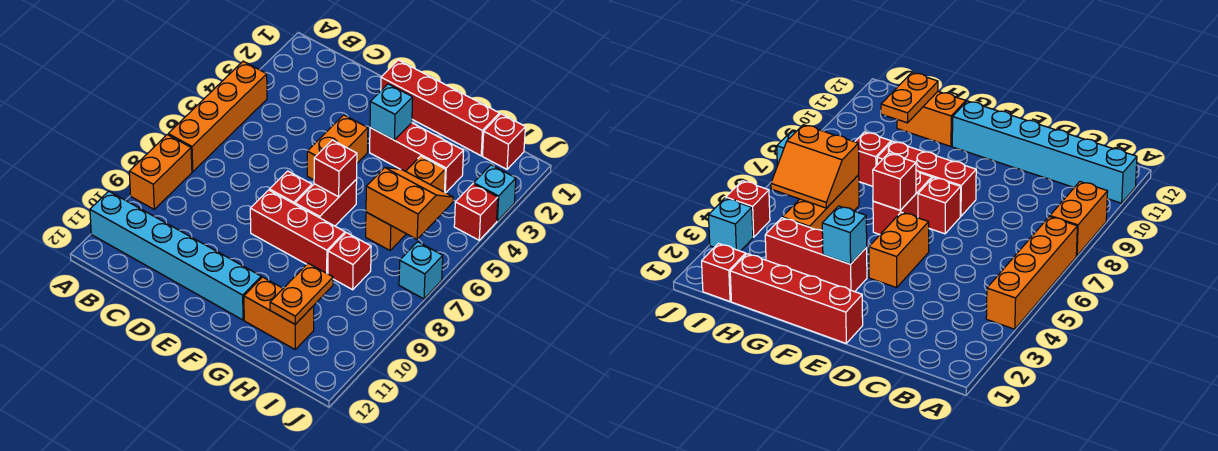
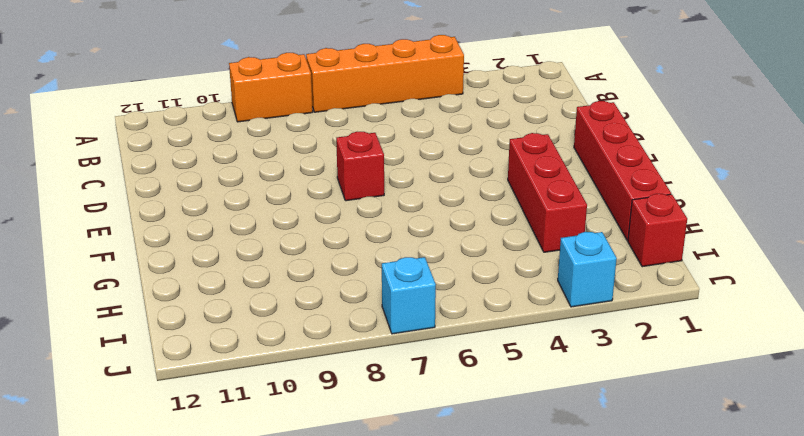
none -> cyan brick A11:F11 level 1
none -> orange brick E4:E5 level 1
none -> red brick E8:G8 level 1

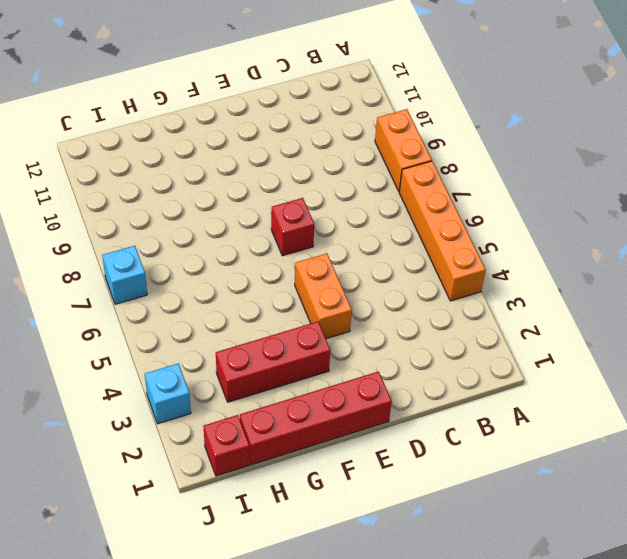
none -> cyan brick A11:F11 level 1
none -> red brick E8:G8 level 1
none -> red brick F6:F7 level 1

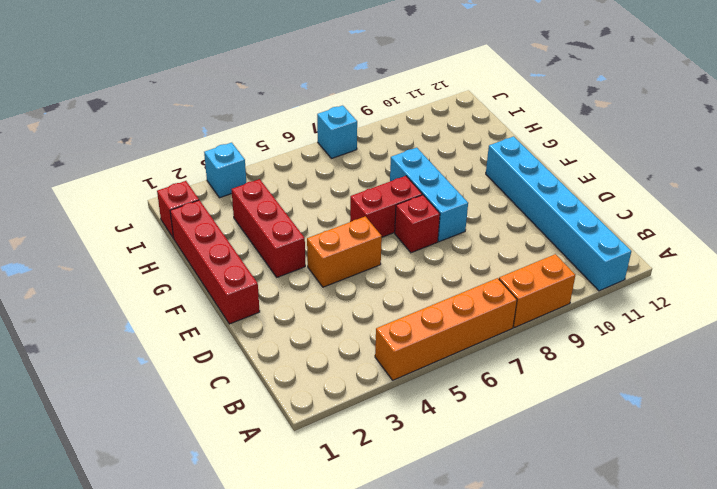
cyan brick E8:G8 level 1 -> red brick E8:G8 level 1
none -> orange brick G11:H11 level 1
none -> orange brick H4:H6 level 1
none -> red brick H8 level 1

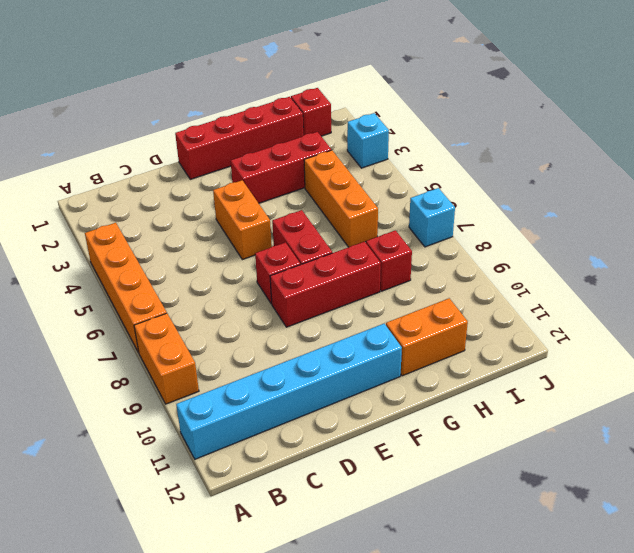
none -> red brick J4 level 1
none -> cyan brick F3 level 2
none -> red brick F6 level 2

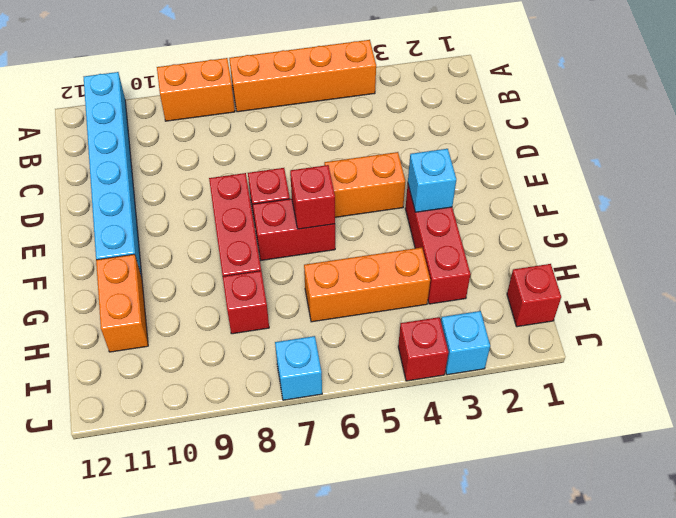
none -> red brick E1:H1 level 1
none -> orange slope H5:I6 level 2 top 6
none -> orange plate H10:H11 level 2

